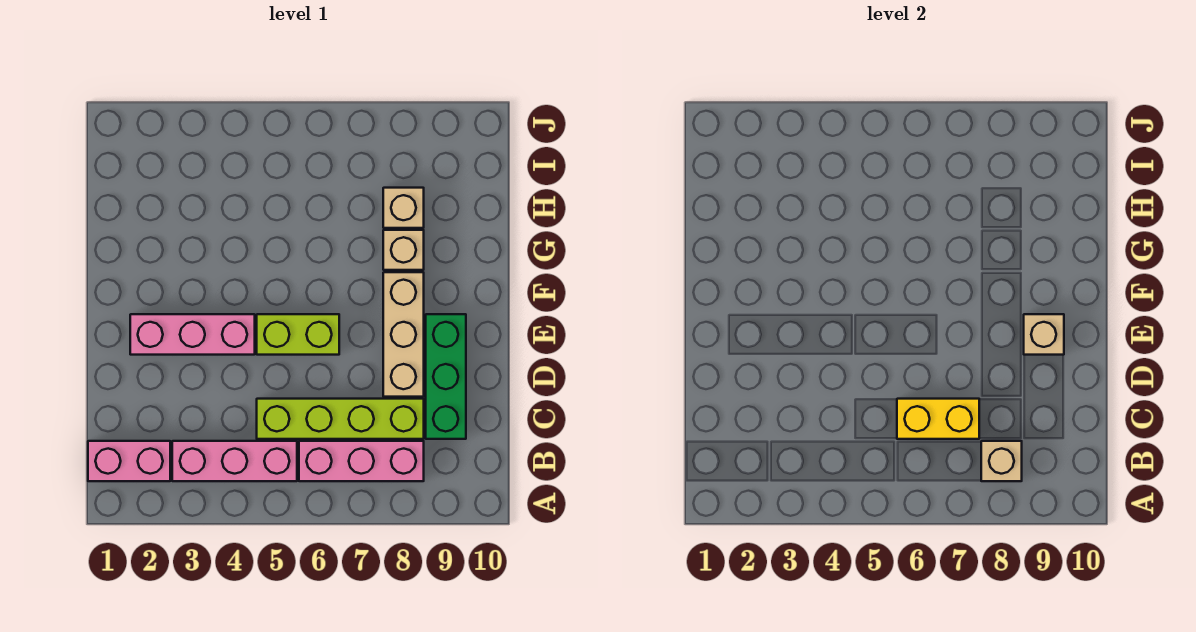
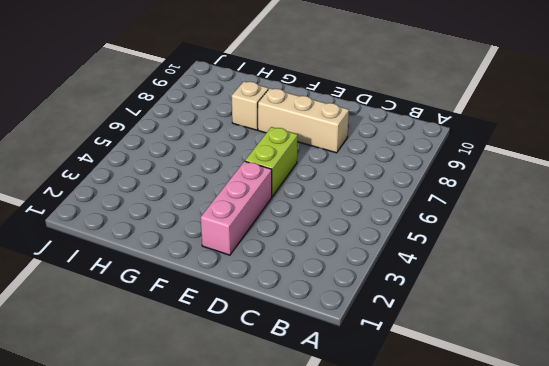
none -> pink brick B1:B2 level 1
none -> pink brick B3:B5 level 1
none -> pink brick B6:B8 level 1

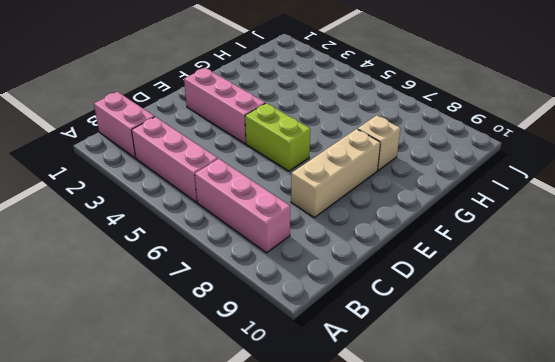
none -> lime brick C5:C8 level 1
none -> green brick C9:E9 level 1
none -> tan brick H8 level 1

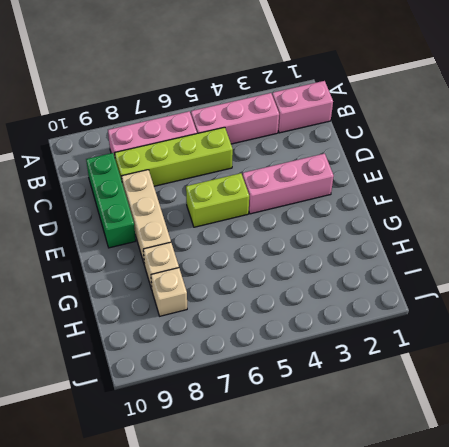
none -> tan brick B8 level 2
none -> yellow brick C6:C7 level 2
none -> tan brick E9 level 2

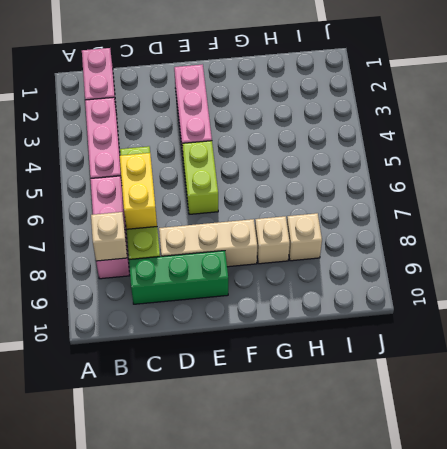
none -> tan brick E9 level 2

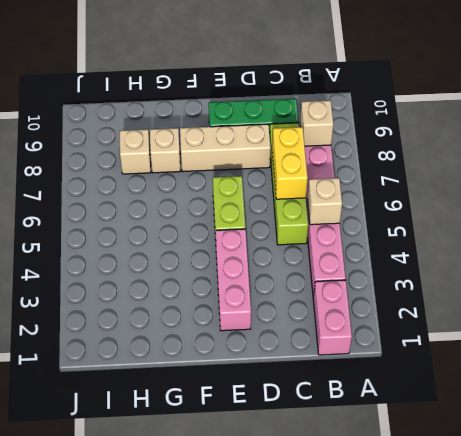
tan brick B5 level 2 -> tan brick E9 level 2

